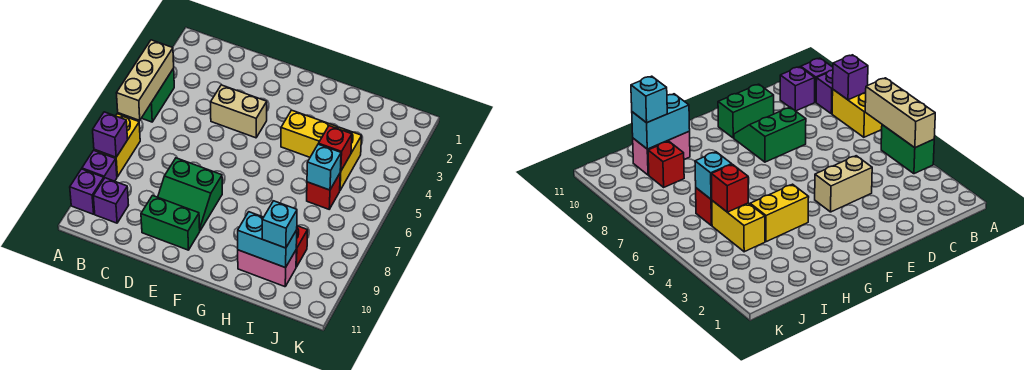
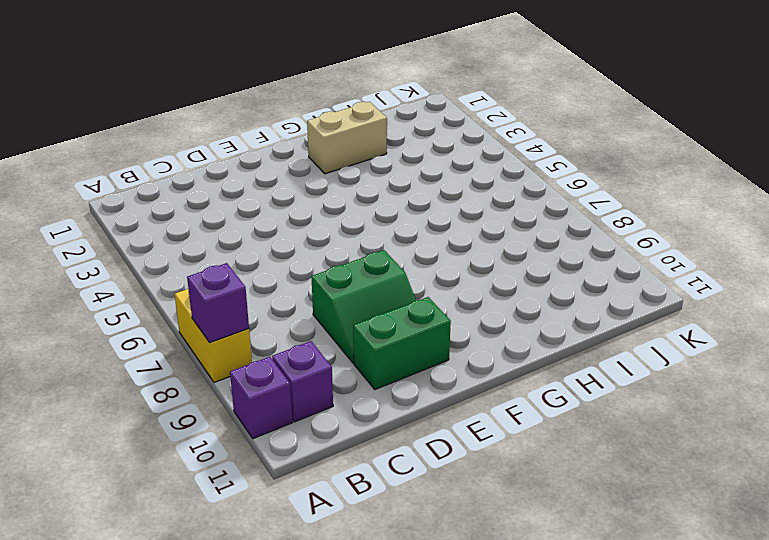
tan brick G2:H2 level 1 -> tan brick D4:E4 level 1
none -> green brick A4:A5 level 1
none -> purple brick A9 level 1
none -> yellow brick G4:H4 level 1

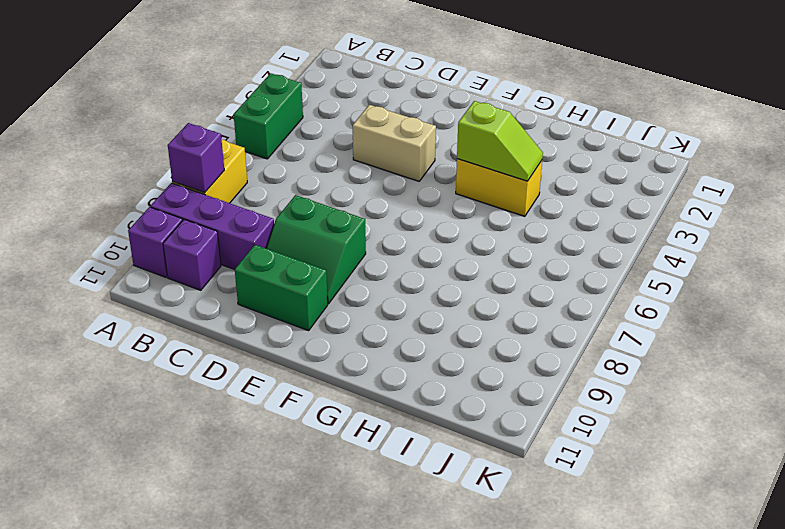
purple brick A9:C9 level 1 -> purple brick A9 level 1
lime slope G4:H4 level 2 top G -> none
none -> pink brick H10:I10 level 1
none -> yellow brick I4:I5 level 1
none -> red brick I6 level 1

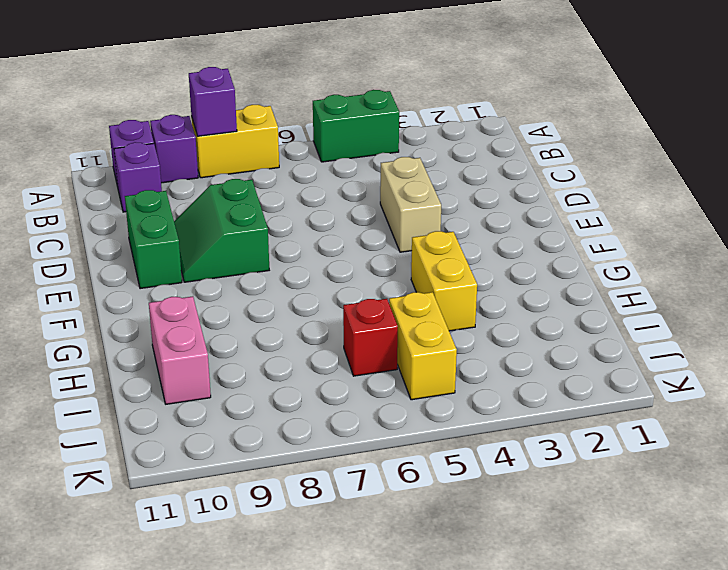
yellow brick I5:J5 level 1 -> yellow brick I4:I5 level 1
none -> red brick I9 level 1
none -> tan brick A4:A6 level 2
none -> cyan brick H10:I10 level 2

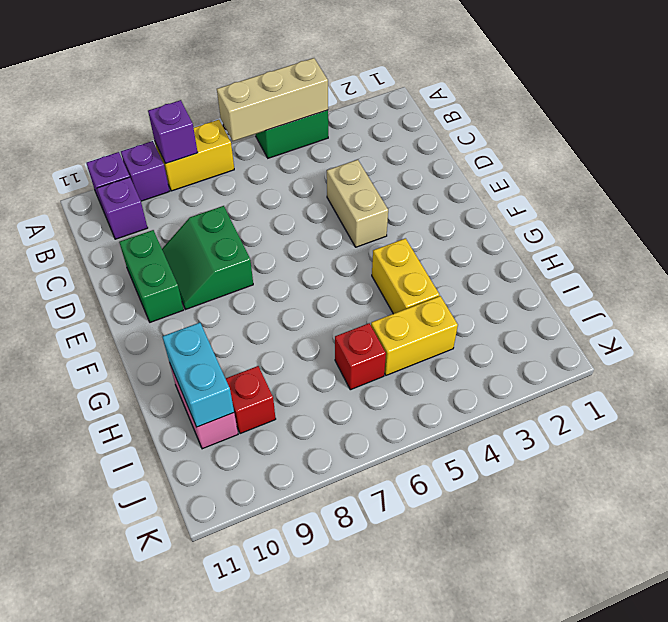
none -> red brick I5 level 2
none -> cyan brick I6 level 2
none -> cyan brick I10 level 3

